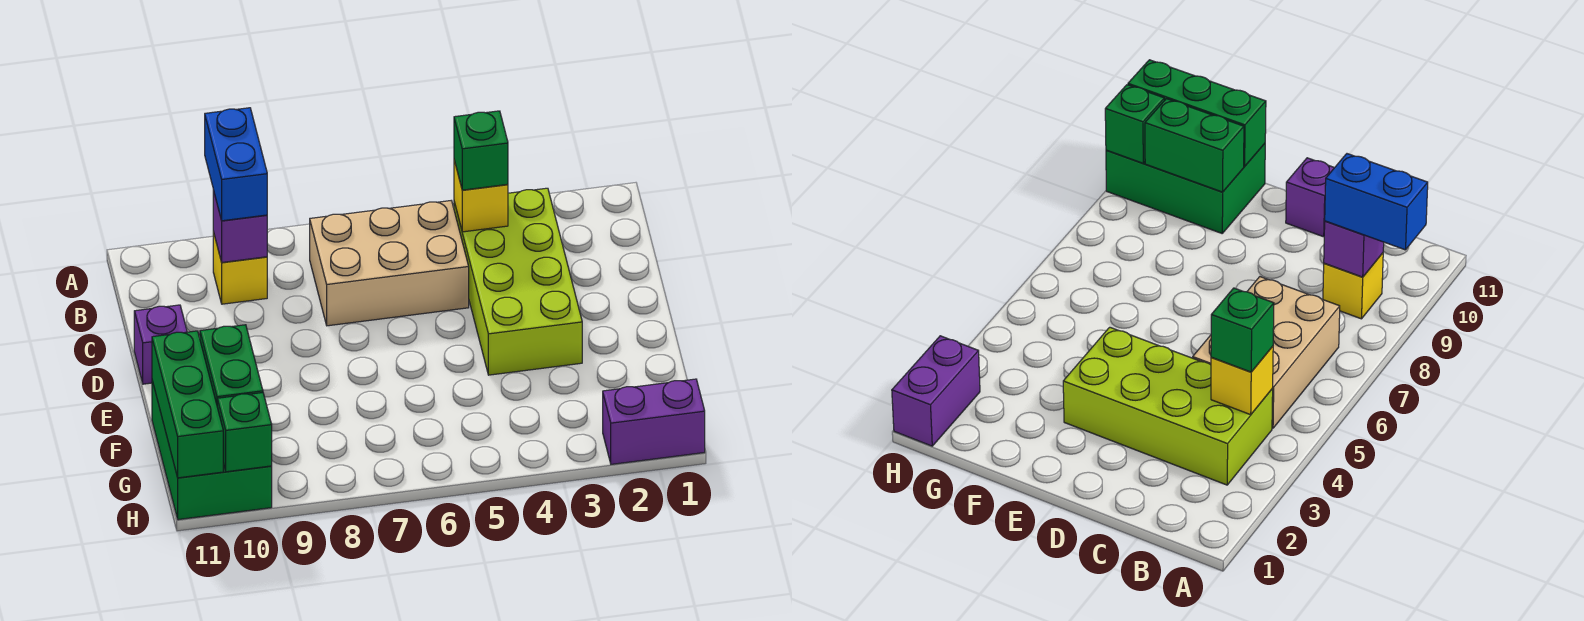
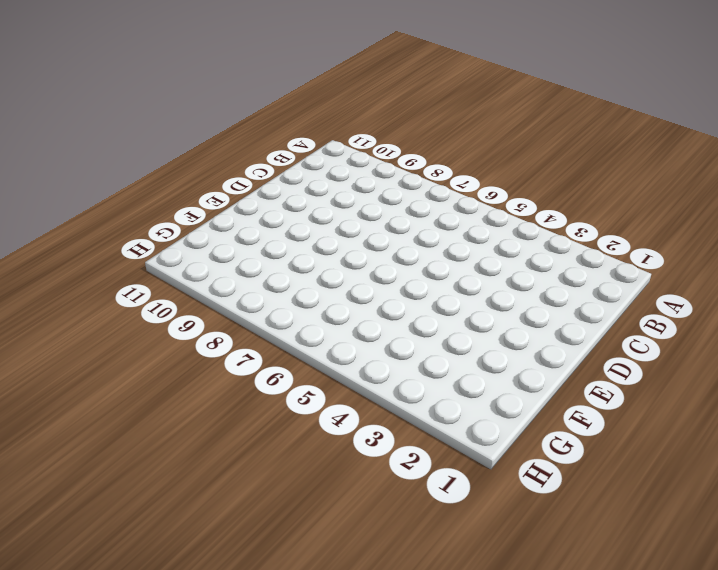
none -> lime brick B3:E4 level 1
none -> tan brick B5:C7 level 1
none -> yellow brick B9 level 1

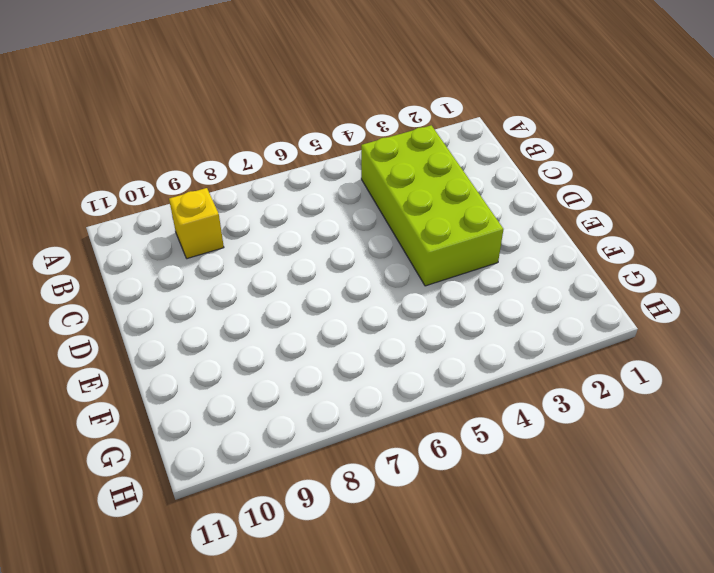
none -> tan brick B5:C7 level 1
none -> purple brick D11 level 1
none -> green brick F10:H11 level 1

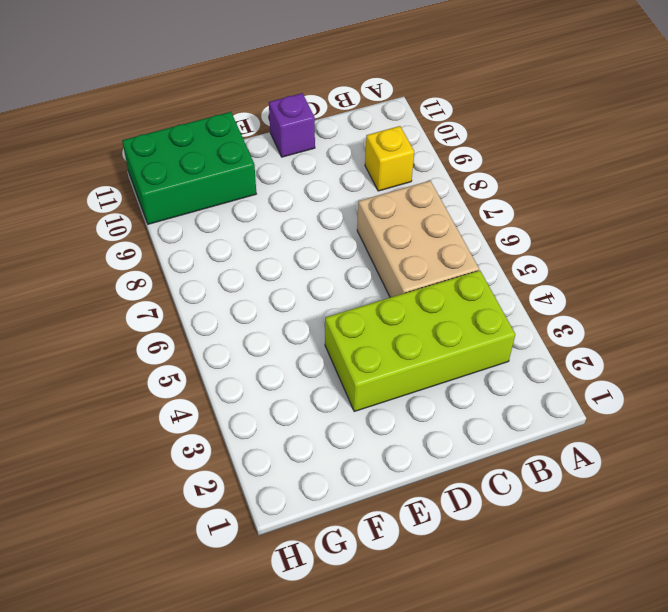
none -> purple brick H1:H2 level 1
none -> yellow brick B4 level 2
none -> purple brick B9 level 2

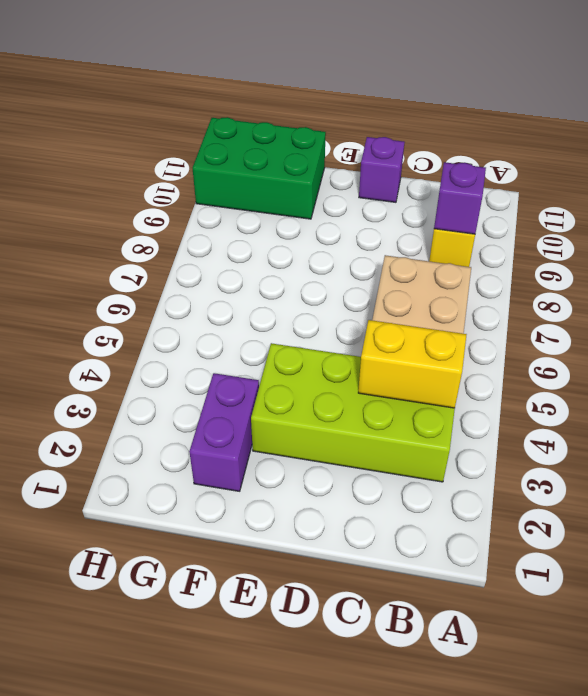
yellow brick B4:C4 level 2 -> yellow brick B4 level 2
purple brick F2:F3 level 1 -> purple brick H1:H2 level 1
none -> green brick F10:G10 level 2
none -> green brick F11:H11 level 2
none -> green brick H10 level 2

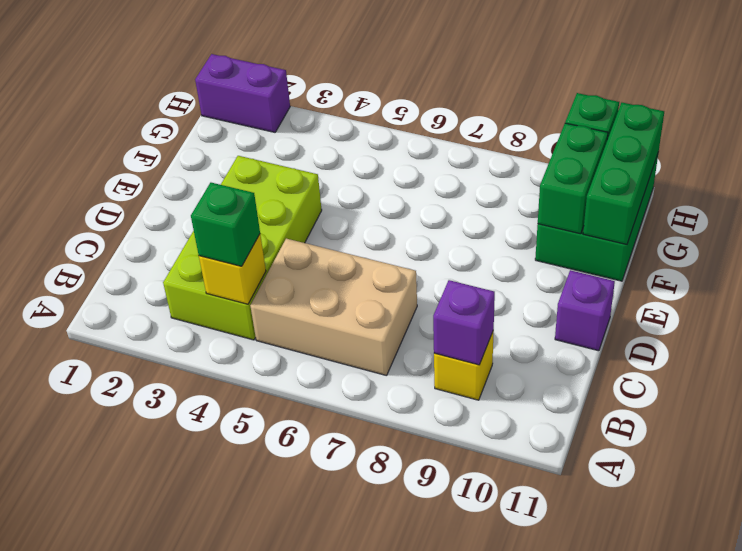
none -> blue brick A9:B9 level 3

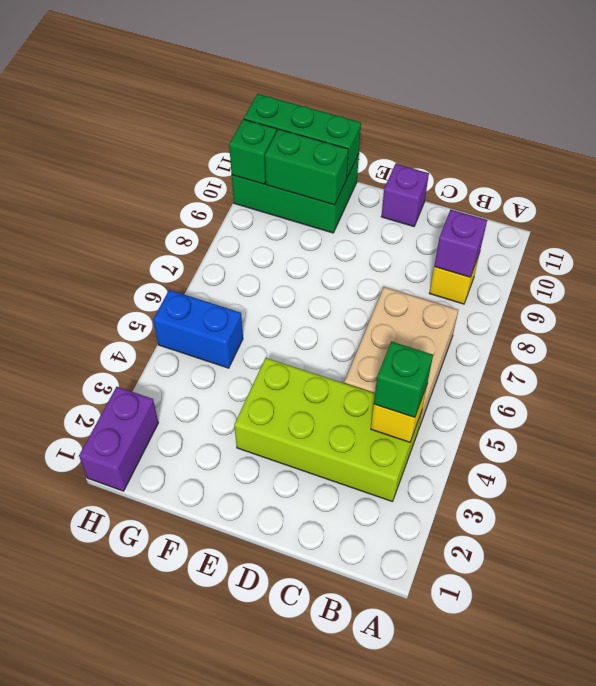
blue brick G5:H5 level 1 -> blue brick A9:B9 level 3

